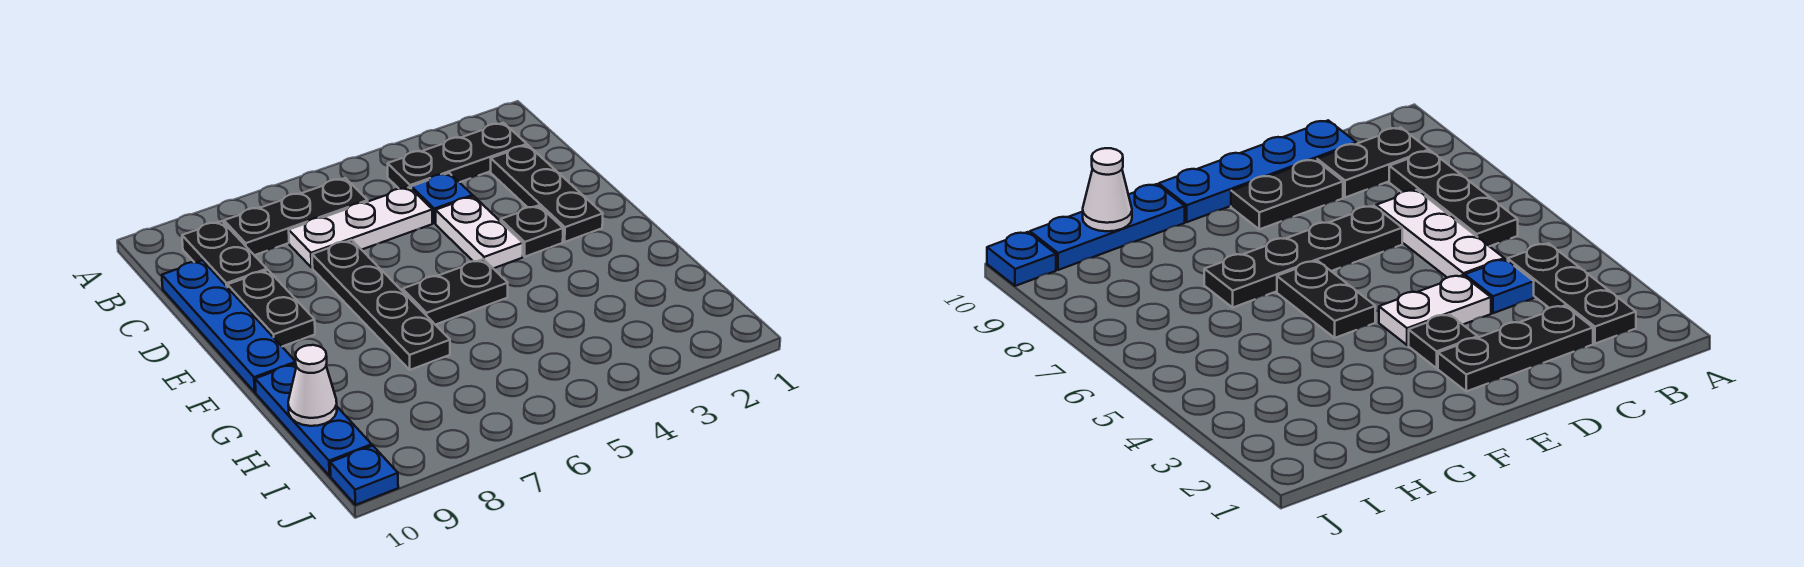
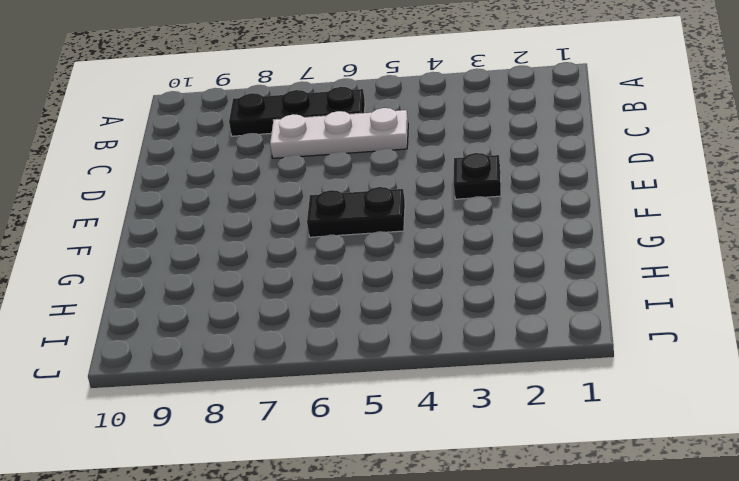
none -> black plate B2:B4 level 1
none -> black plate B9:C9 level 1
none -> black plate C2:E2 level 1

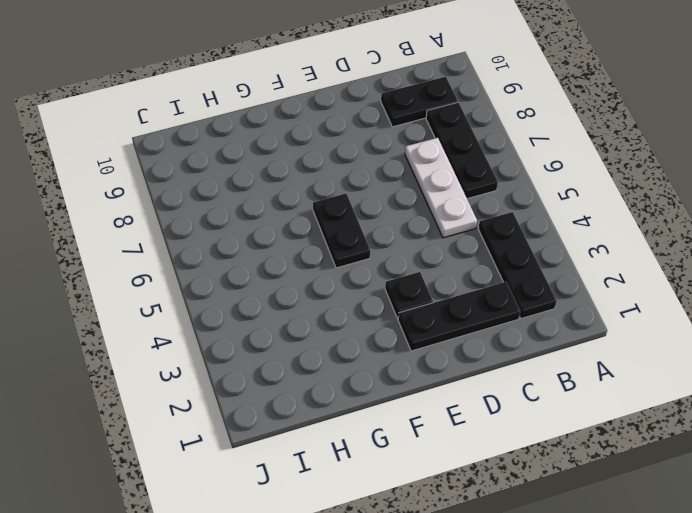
none -> blue plate C4 level 1
none -> blue plate C10:F10 level 1
none -> white plate D4:E4 level 1

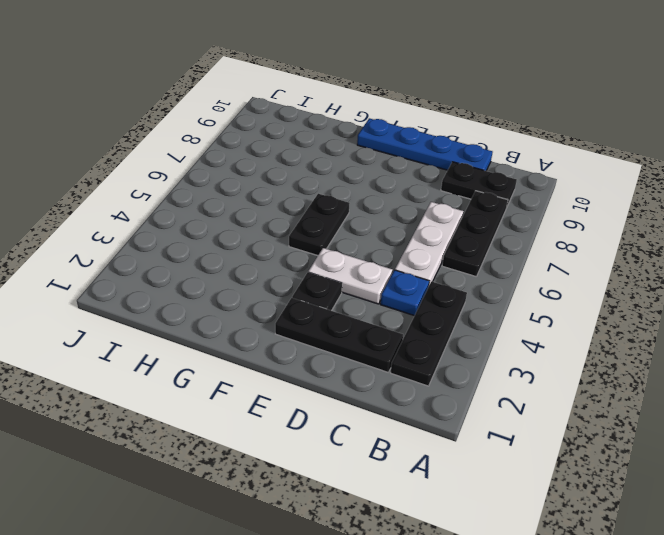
none -> black plate D7:G7 level 1
none -> black plate D9:E9 level 1
none -> blue plate G10:I10 level 1

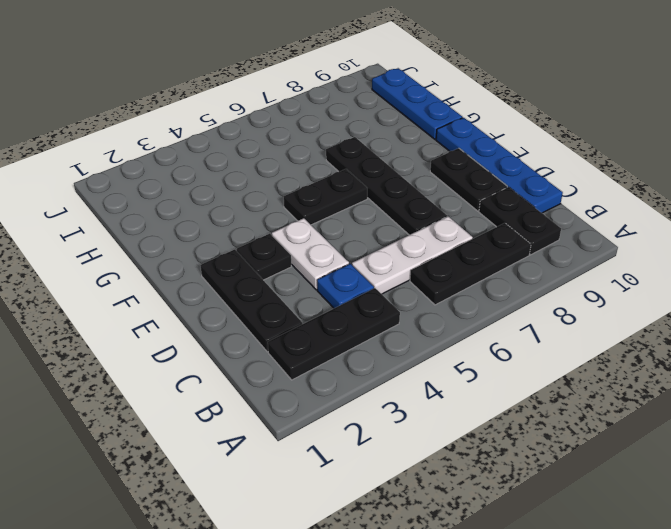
none -> blue plate J10 level 1
none -> white cone H10 level 2

